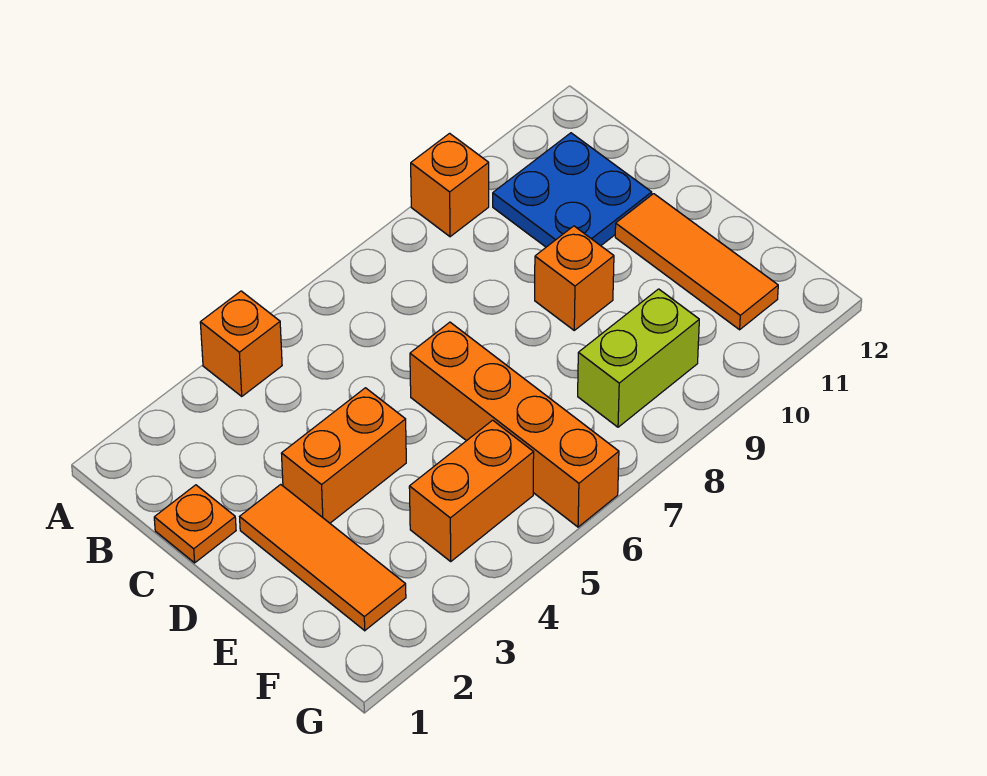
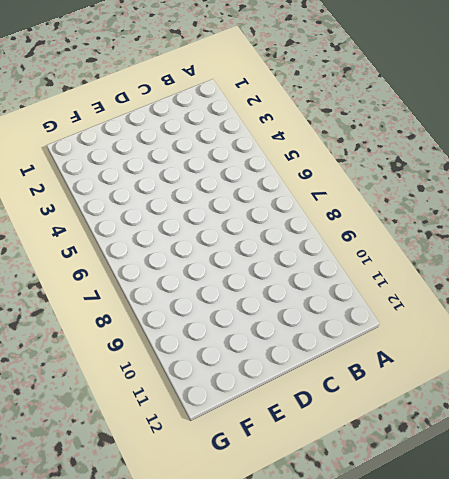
none -> orange brick A4 level 1
none -> orange brick A9 level 1

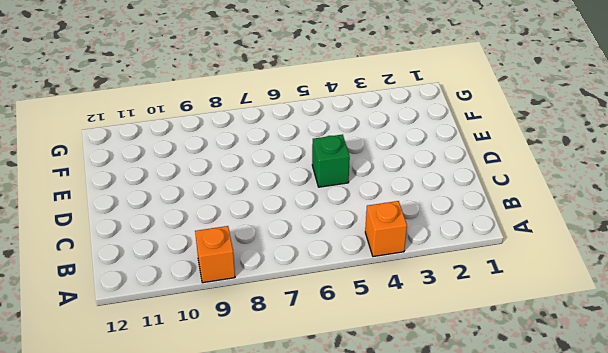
green brick D5 level 1 -> none
none -> blue plate B10:C11 level 1
none -> orange plate C1 level 1

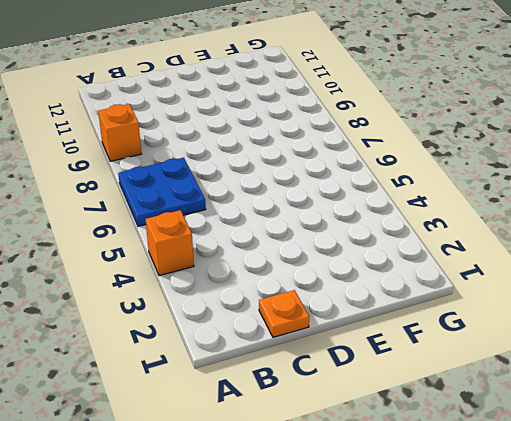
blue plate A6:B7 level 1 -> blue plate B10:C11 level 1
none -> orange tile D2:F2 level 1
none -> orange brick D3:D4 level 1

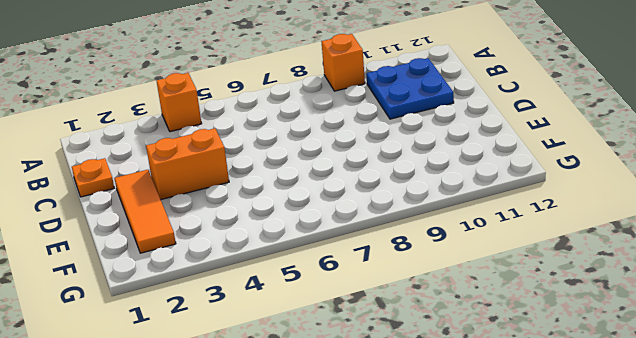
none -> orange brick D6:G6 level 1
none -> orange brick D9 level 1

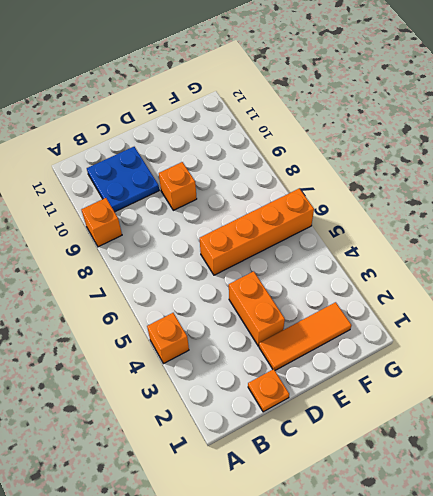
none -> orange tile D11:F11 level 1
none -> orange brick F4:F5 level 1

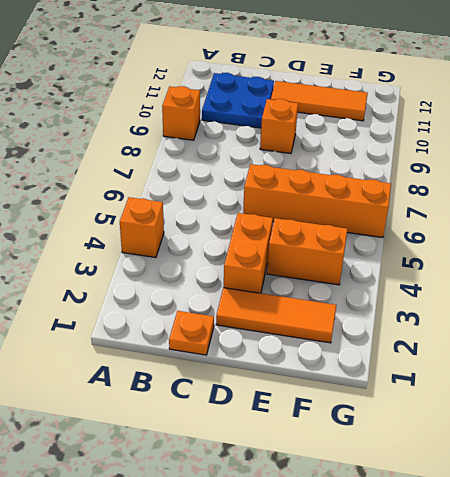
orange brick E4:F4 level 1 -> orange brick F4:F5 level 1
none -> lime brick F8:F9 level 1

